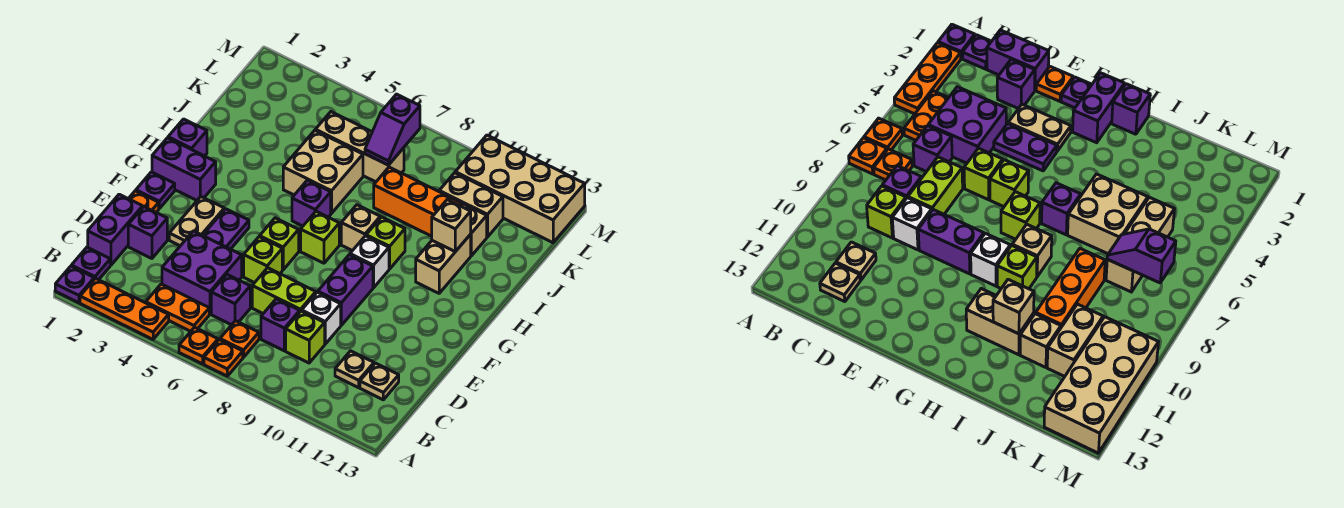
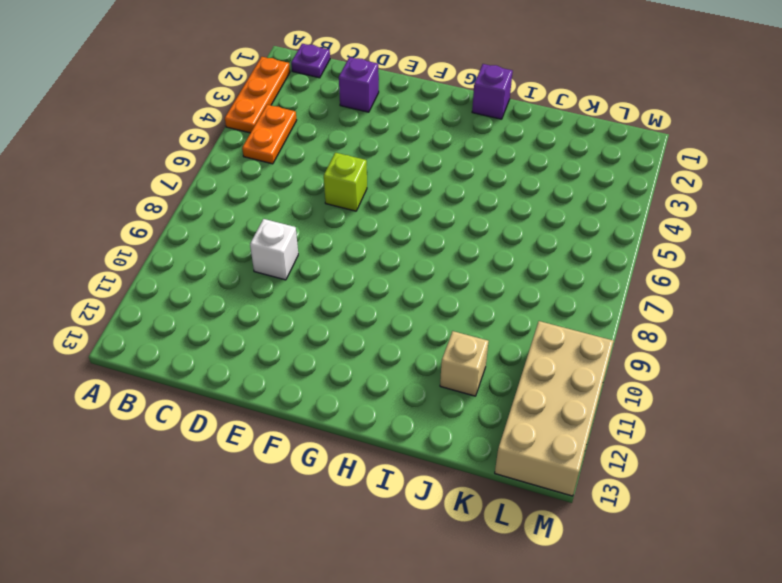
none -> purple plate A1 level 1
none -> orange plate A6 level 1
none -> orange plate A7 level 1
none -> orange plate B7 level 1

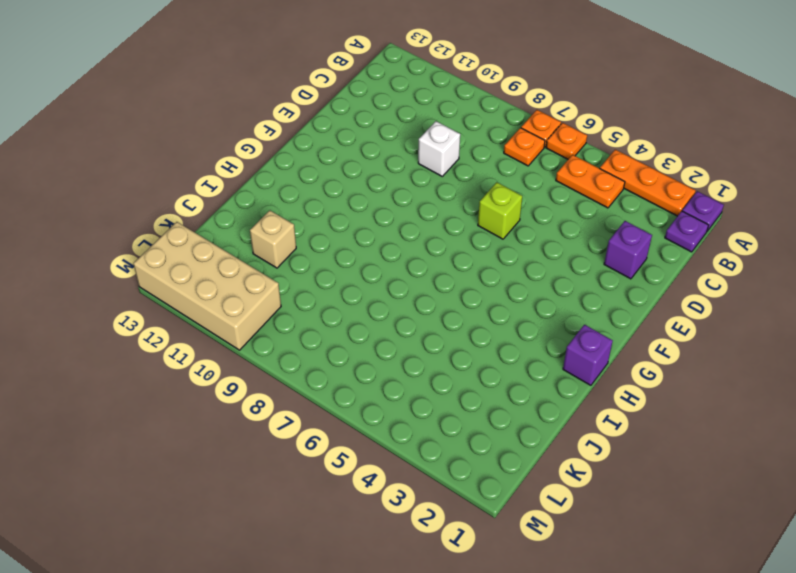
none -> purple brick C1:D1 level 1
none -> purple brick C4:D5 level 1
none -> purple brick C6 level 1
none -> purple brick C8 level 1

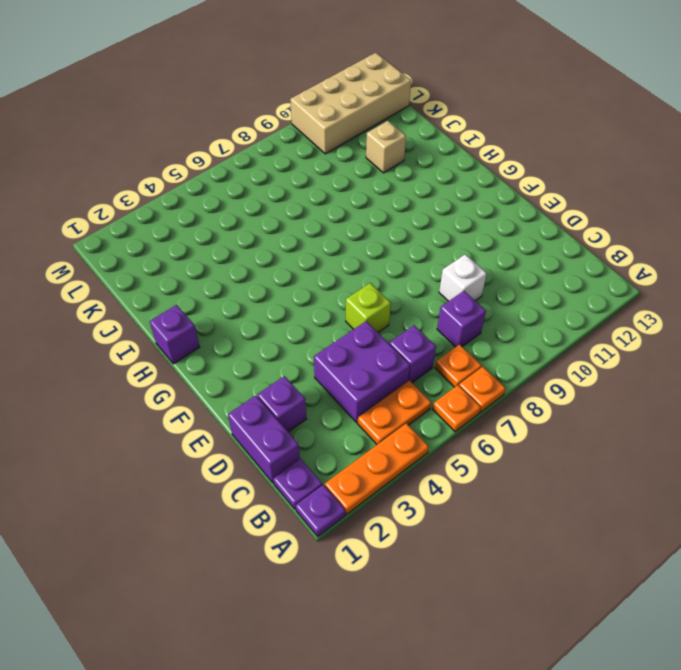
none -> lime brick C9 level 1
none -> tan plate C11 level 1
none -> tan plate C12 level 1
none -> lime brick D7:D8 level 1

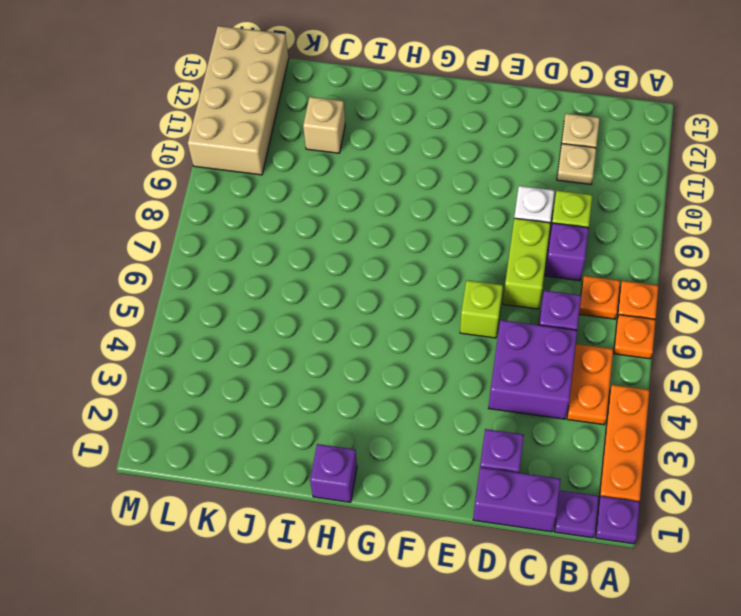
none -> orange plate E1 level 1
none -> tan plate E3:F3 level 1
none -> purple plate E4:F4 level 1
none -> purple brick E9:F9 level 1

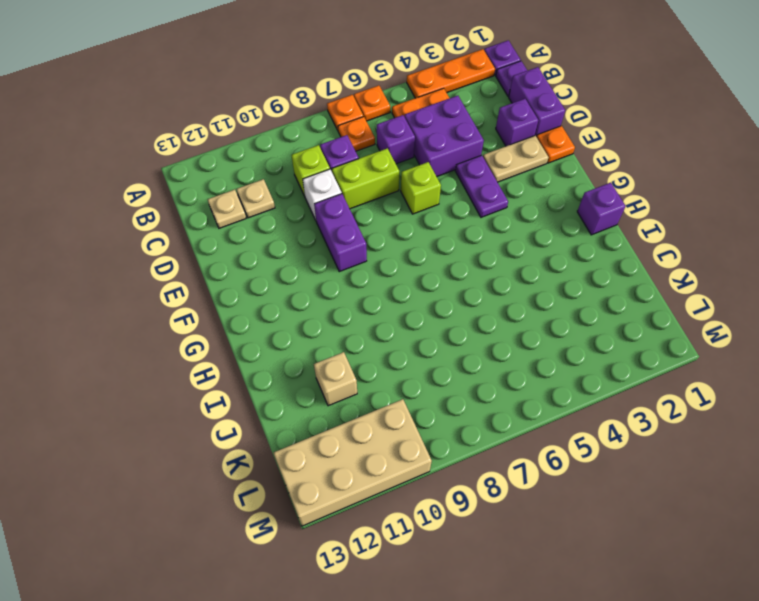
tan plate E2:E3 level 1 -> tan plate E3:F3 level 1
none -> purple plate F1 level 1
none -> lime brick F6 level 1
none -> purple brick G1:G2 level 1
none -> lime brick G7 level 1

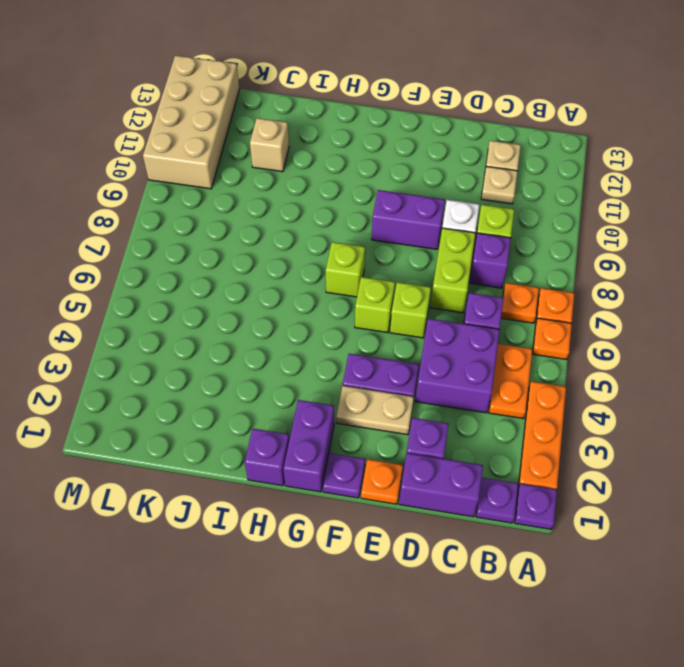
none -> white brick G9 level 1
none -> purple brick H6 level 1
none -> tan brick H8 level 1
none -> lime brick H9 level 1

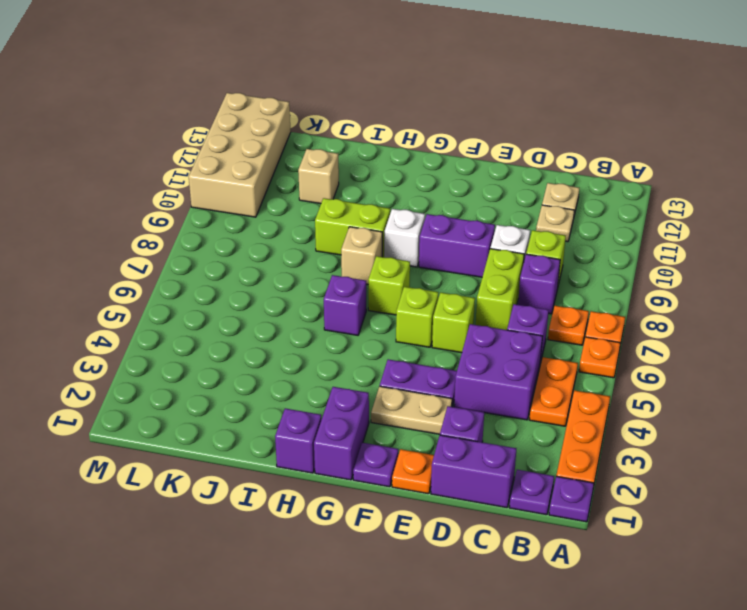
lime brick H9:I9 level 1 -> lime brick H9 level 1
none -> tan brick H11:I11 level 1
none -> tan brick I5:J6 level 1
none -> orange brick J8:J10 level 1
none -> tan brick K5:K7 level 1

